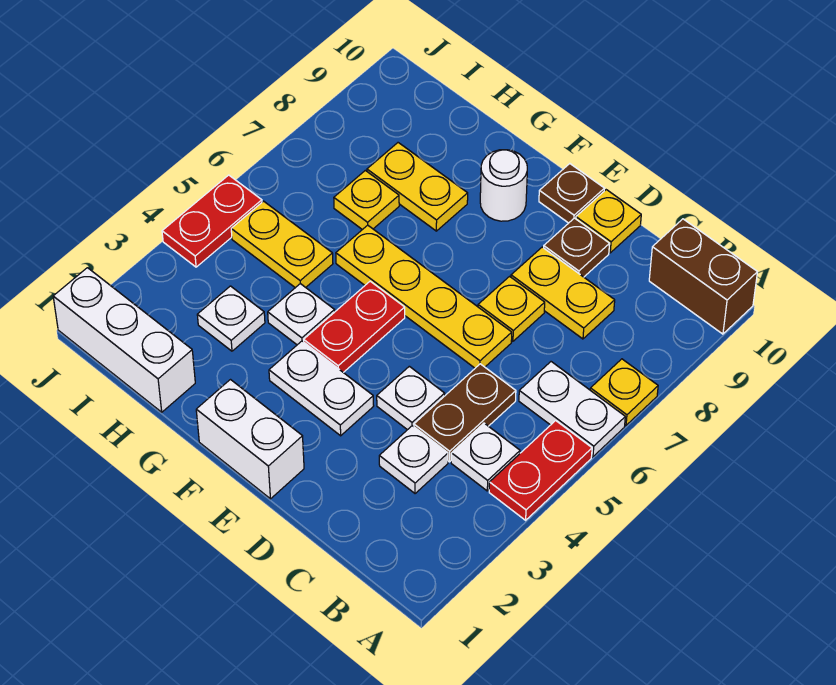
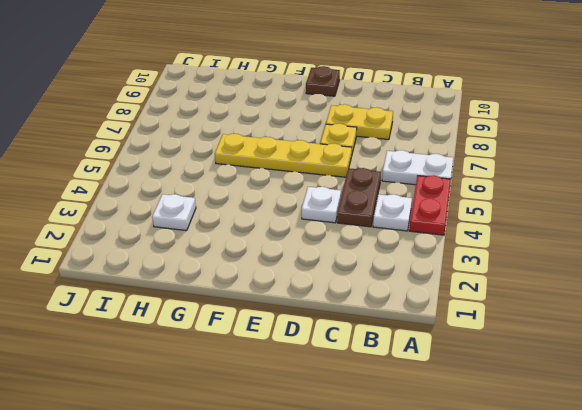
none -> yellow plate A7 level 1
none -> brown brick A10:B10 level 1
none -> white plate C3 level 1

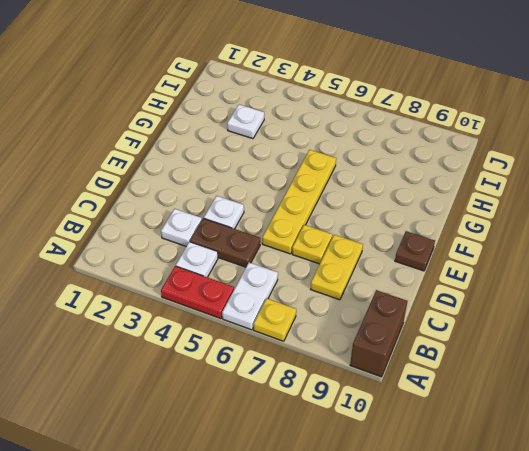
none -> brown plate D9 level 1
none -> yellow plate D10 level 1
none -> white brick E1:F1 level 1

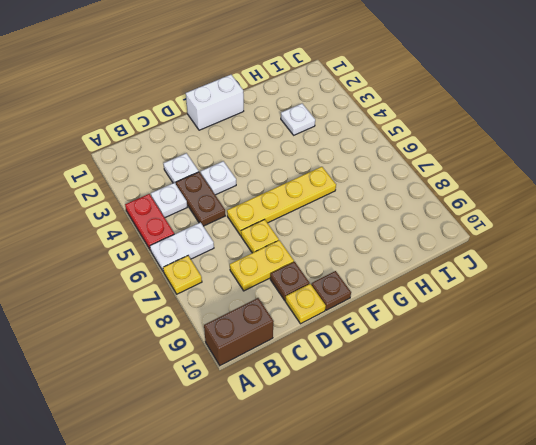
none -> white plate E3:F3 level 1
none -> red plate F4:F5 level 1
none -> white round brick F9 level 1

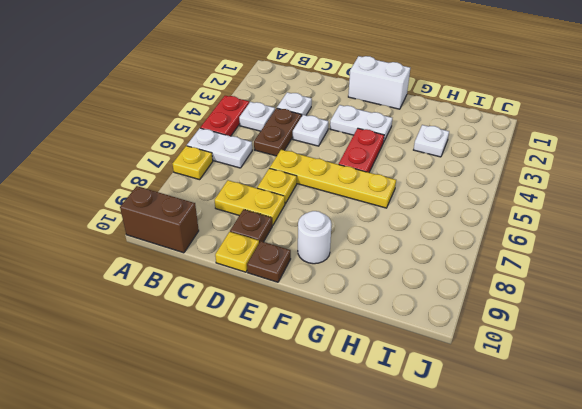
none -> white plate G4 level 1
none -> yellow plate G8:H8 level 1
none -> white brick H1:J1 level 1

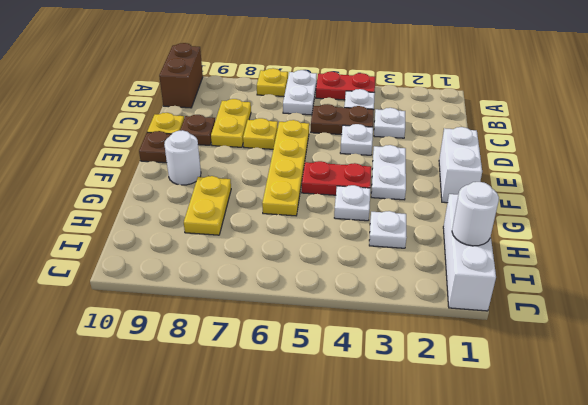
white round brick I1 level 2 -> none
none -> yellow plate H5:I5 level 1
none -> yellow plate H7 level 1
none -> red plate J4:J5 level 1

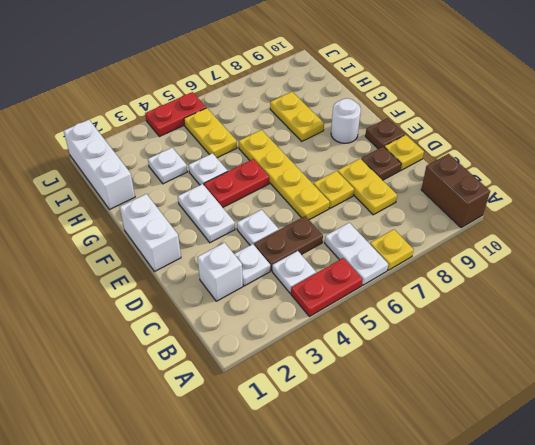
white brick C2 level 1 -> none
none -> yellow plate H7 level 1

